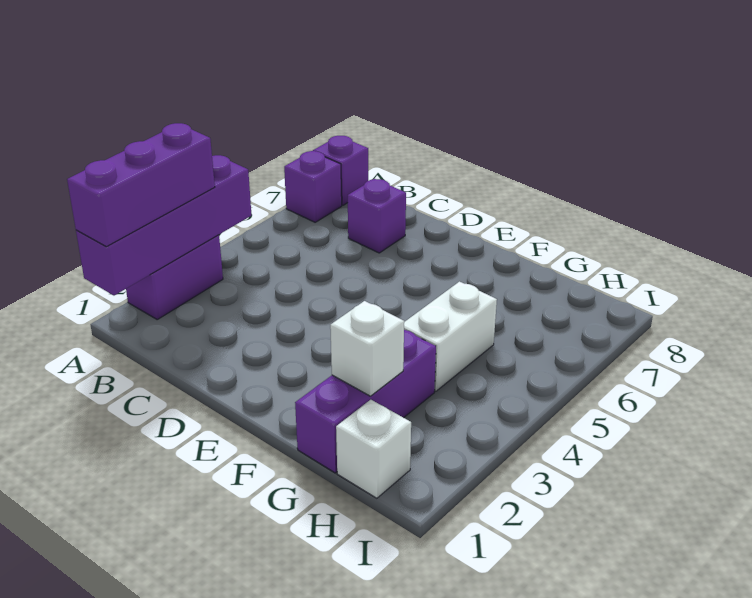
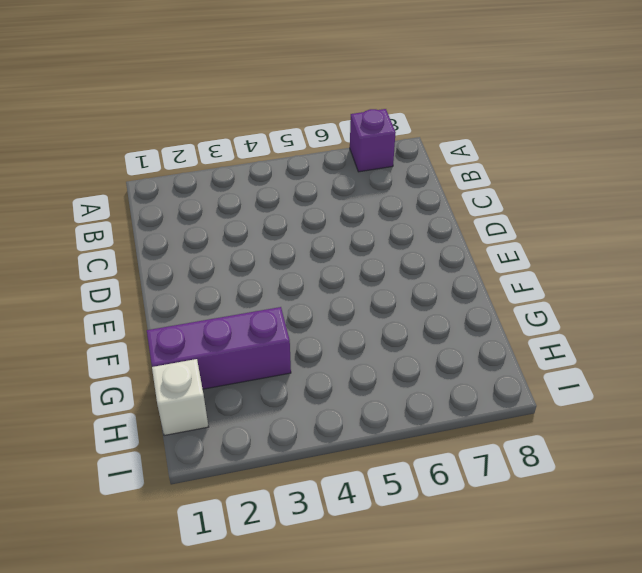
none -> purple brick A2:A3 level 1
none -> purple brick A8 level 1

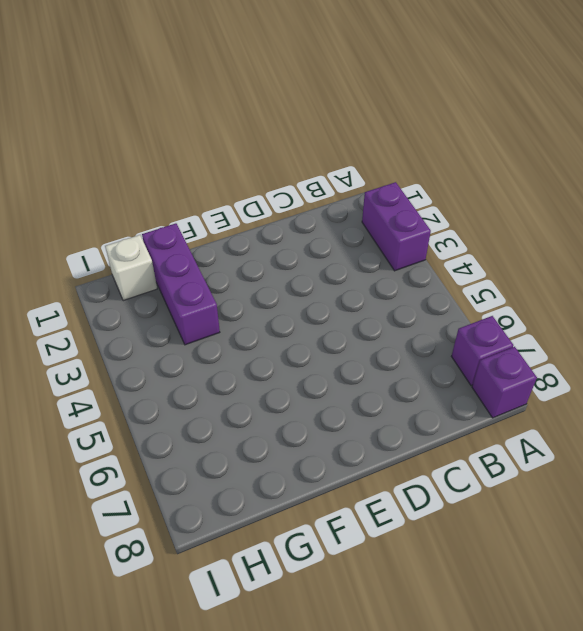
none -> purple brick C7 level 1
none -> white brick G4:G5 level 1

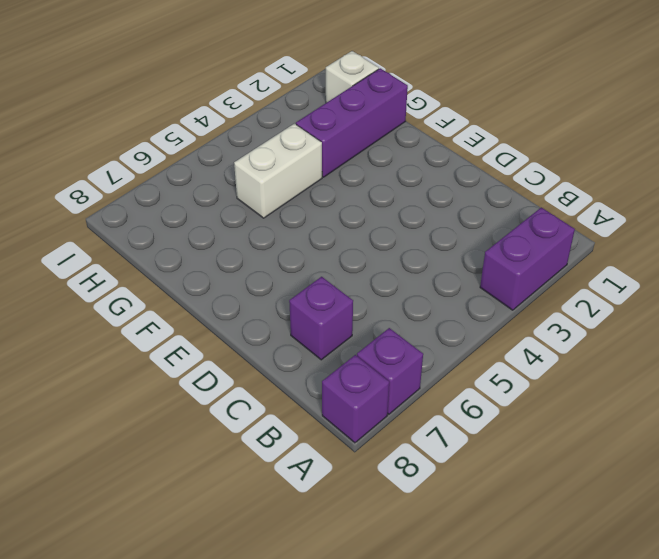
none -> purple brick A1:A4 level 2
none -> white brick G2 level 2

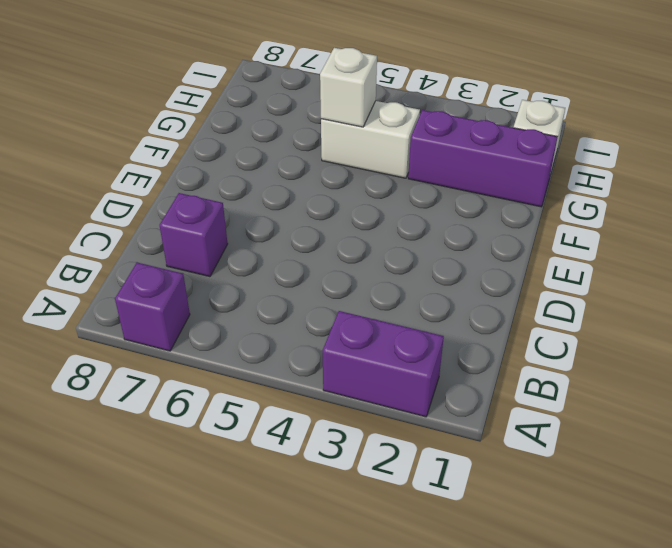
white brick G5 level 2 -> white brick G2 level 2
none -> purple brick A8 level 1
none -> purple brick A1:A4 level 2

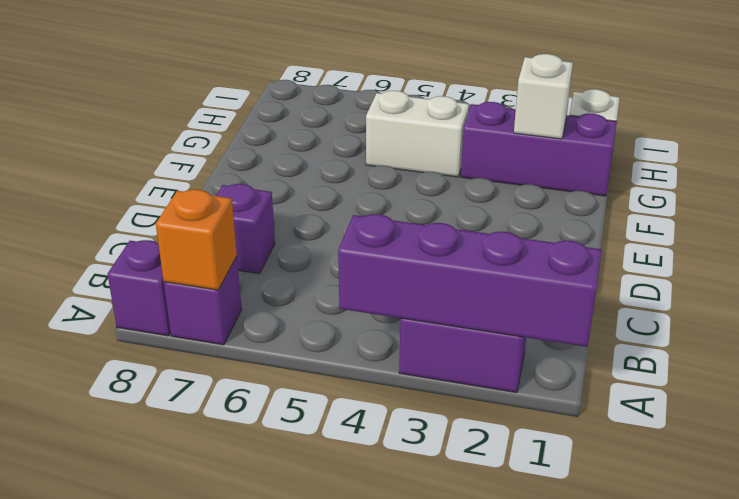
orange brick A7 level 2 -> none
none -> purple brick A1:A3 level 3

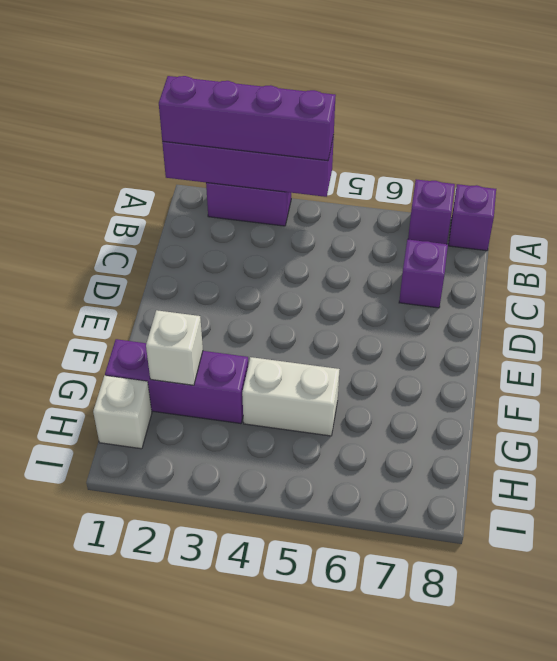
purple brick A1:A4 level 3 -> purple brick A1:A3 level 3

